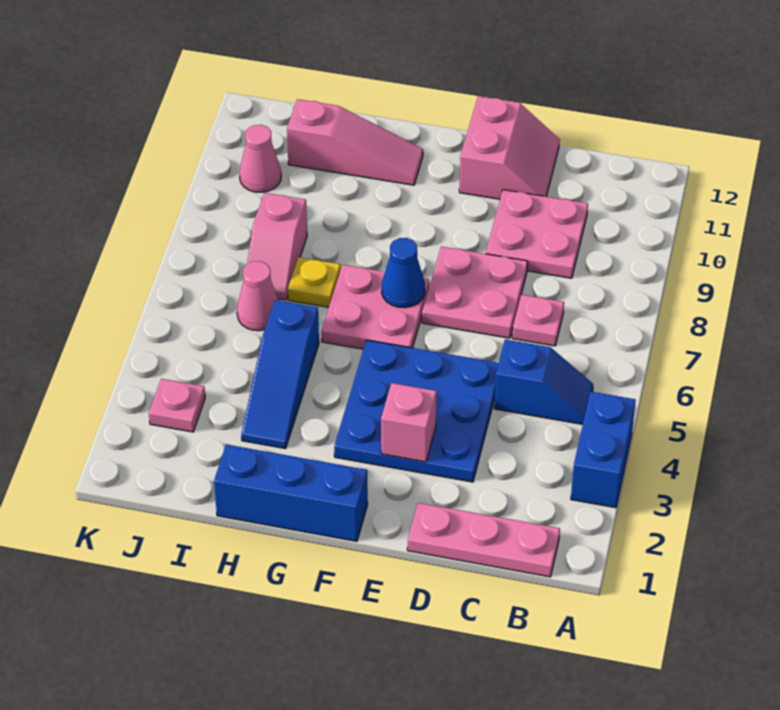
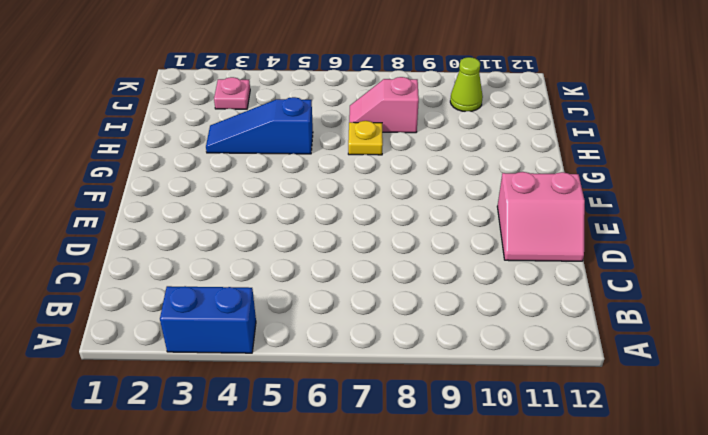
lime cone J10 level 1 -> pink cone J10 level 1
none -> pink plate B1:D1 level 1
none -> blue slope B5:C5 level 1 top C
none -> pink plate C7 level 1

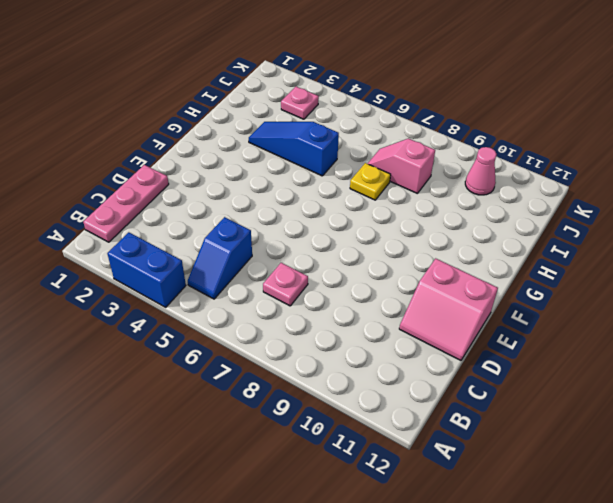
none -> pink plate C9:D10 level 1
none -> blue plate D3:F5 level 1
none -> pink plate D7:E8 level 1

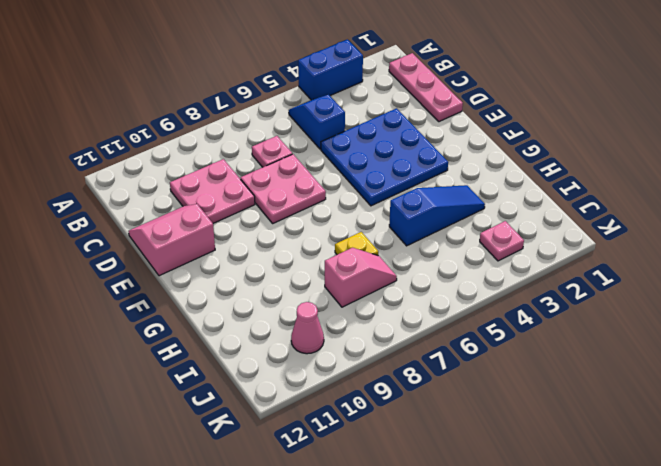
none -> blue brick F1:H1 level 1
none -> pink plate F6:G7 level 1
none -> pink slope G11:I11 level 1 top I

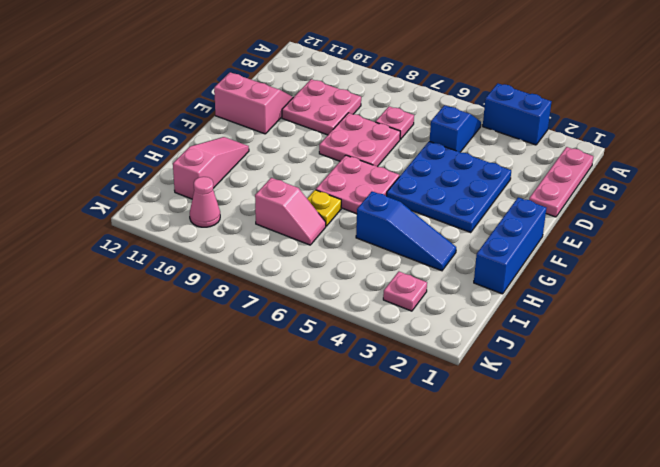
none -> pink cone I6 level 1
none -> pink brick E3 level 2
none -> blue cone F7 level 2

